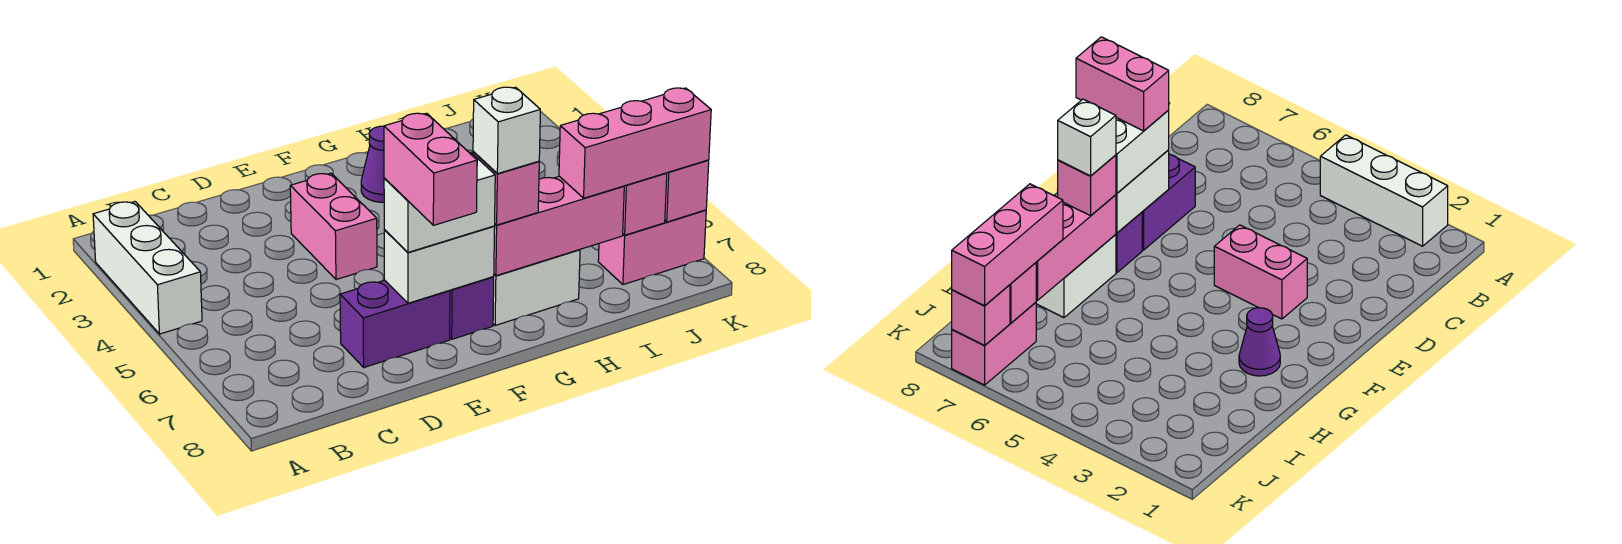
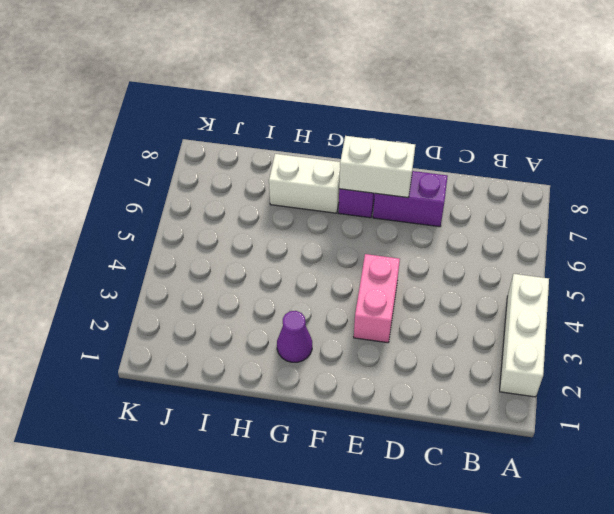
none -> pink brick J7:K7 level 1
none -> pink brick G7:I7 level 2
none -> pink brick J7 level 2

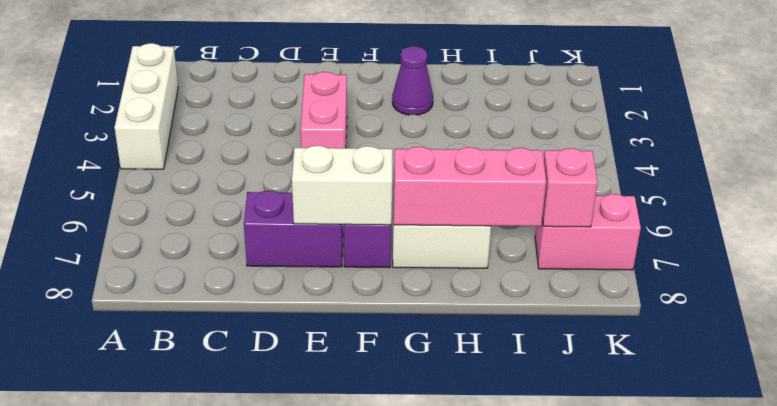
none -> pink brick K7 level 2
none -> white brick E7:F7 level 3
none -> pink brick G7 level 3

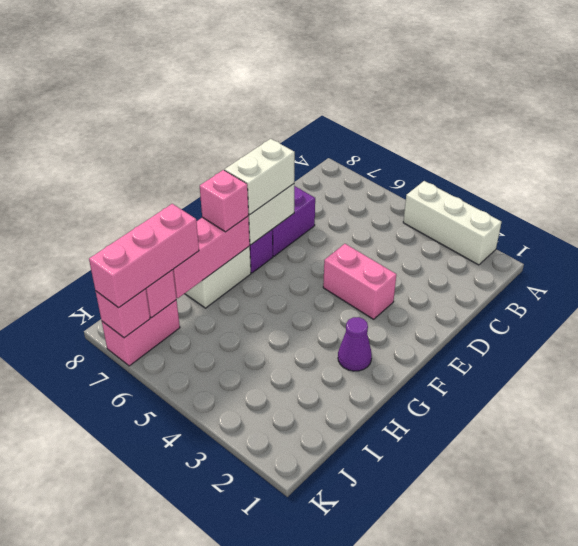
none -> pink brick E7:E8 level 4
none -> white brick G7 level 4

